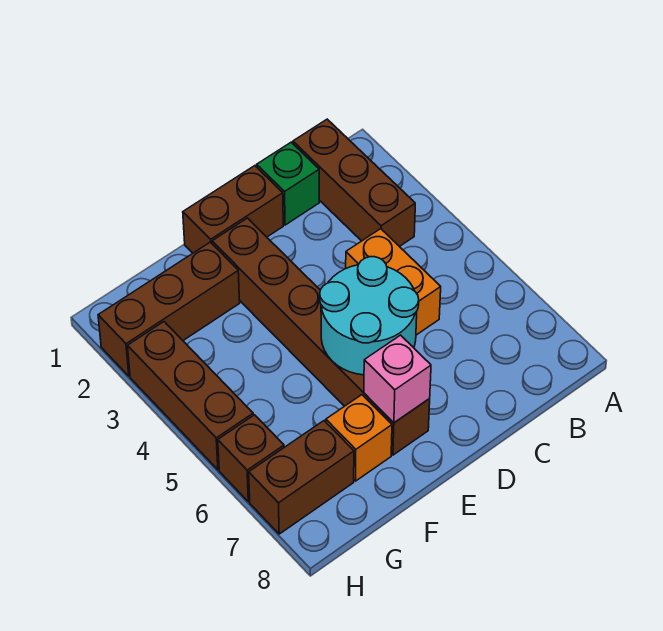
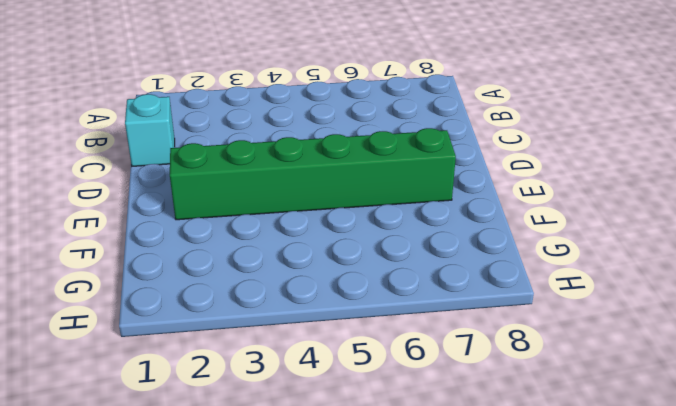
cyan brick C1 level 1 -> green brick C1 level 1
green brick E2:E7 level 1 -> brown brick E2:E7 level 1
none -> brown brick B1:B3 level 1
none -> orange brick C4:C5 level 1
none -> brown brick D1:E1 level 1

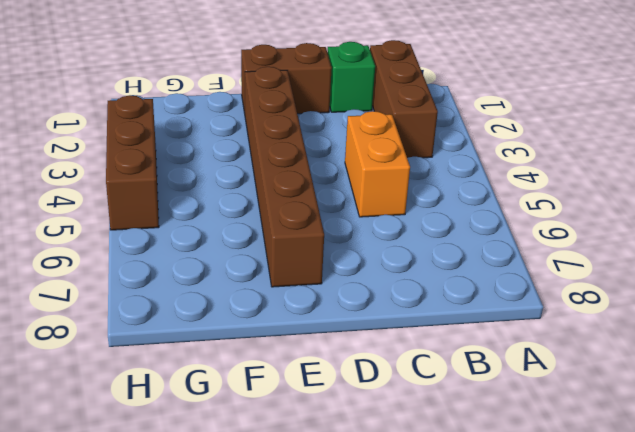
none -> brown brick F2:H2 level 1
none -> orange brick F7 level 1
none -> brown brick G7:H7 level 1

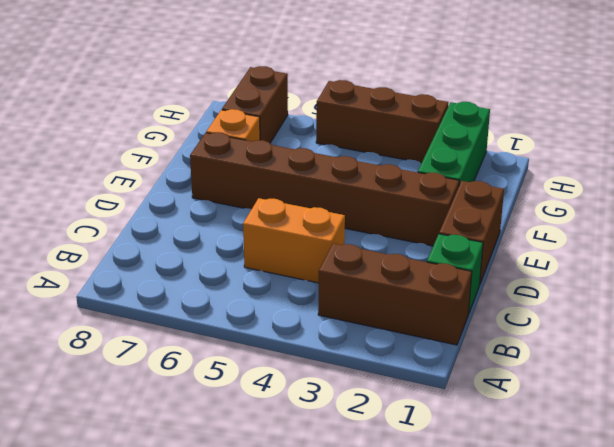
green brick F2:H2 level 1 -> brown brick F2:H2 level 1
none -> brown brick H6 level 1
none -> cyan round brick D5:E6 level 2
none -> pink brick E7 level 2

